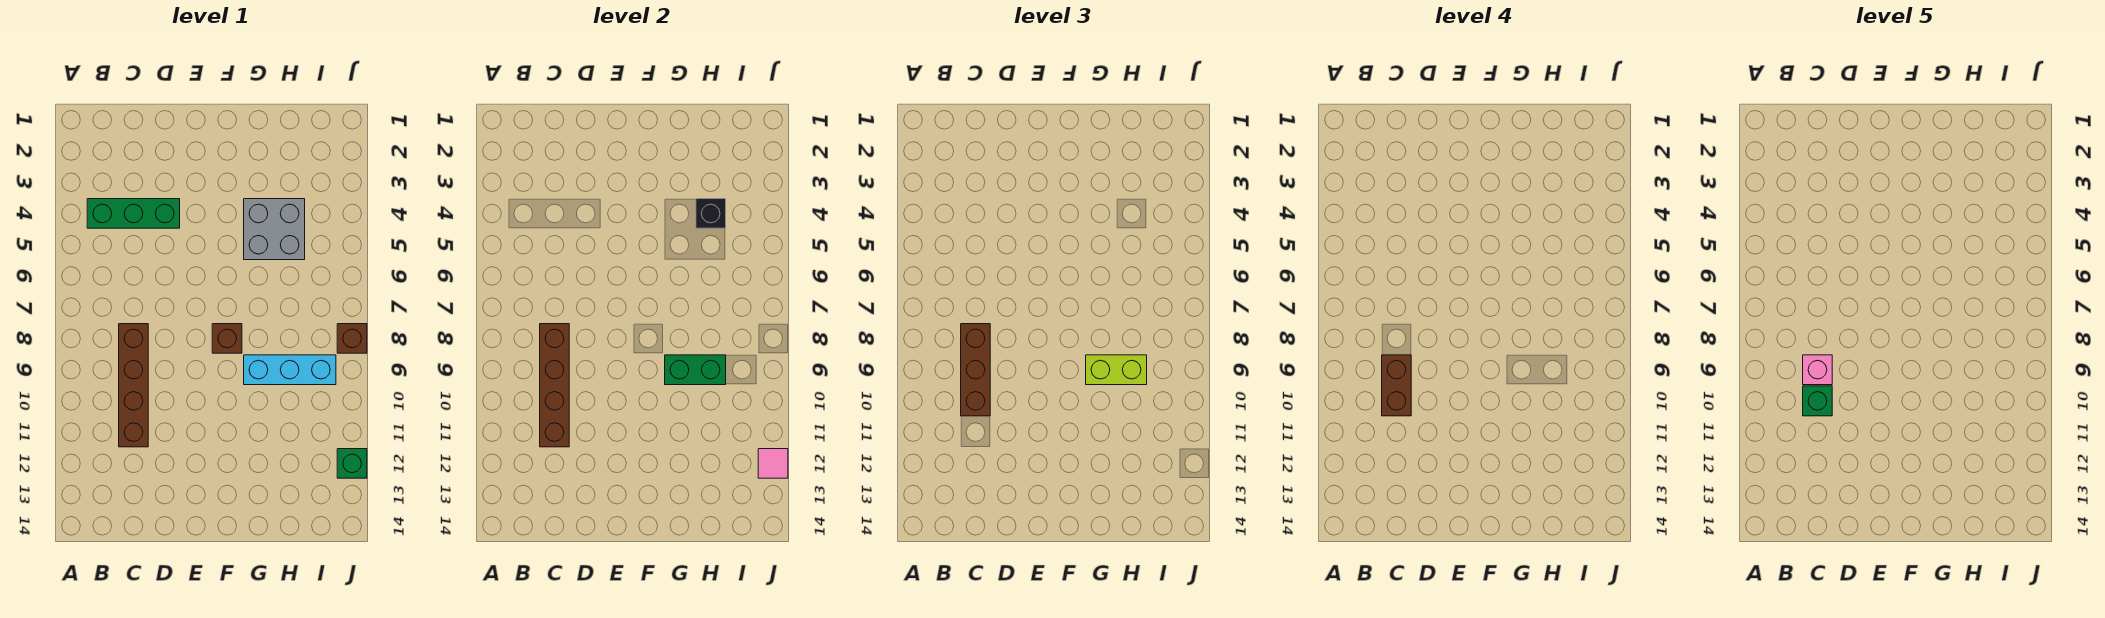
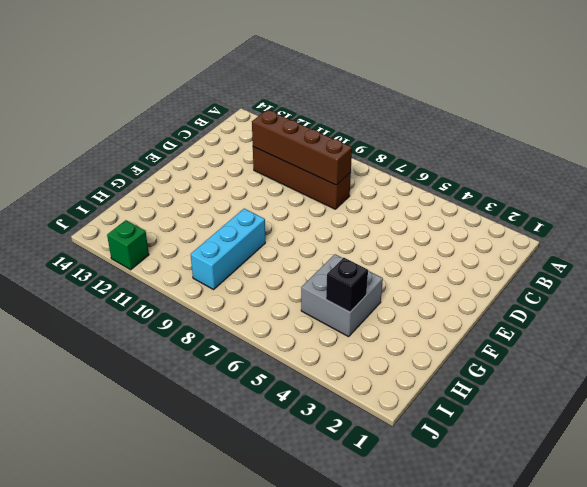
none -> green brick B4:D4 level 1
none -> brown brick F8 level 1
none -> brown brick J8 level 1

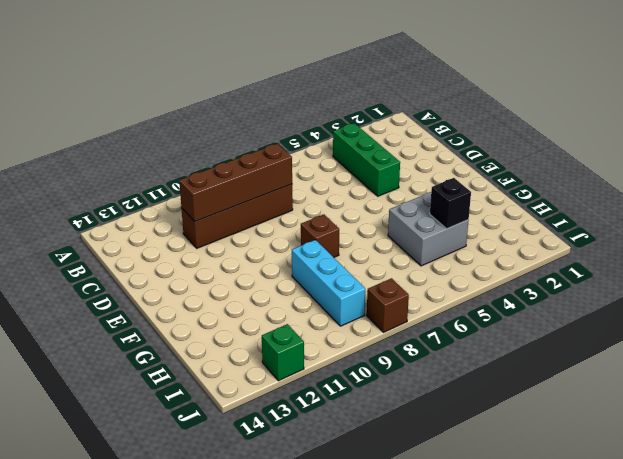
none -> green brick G9:H9 level 2
none -> pink tile J12 level 2
none -> brown brick C8:C10 level 3

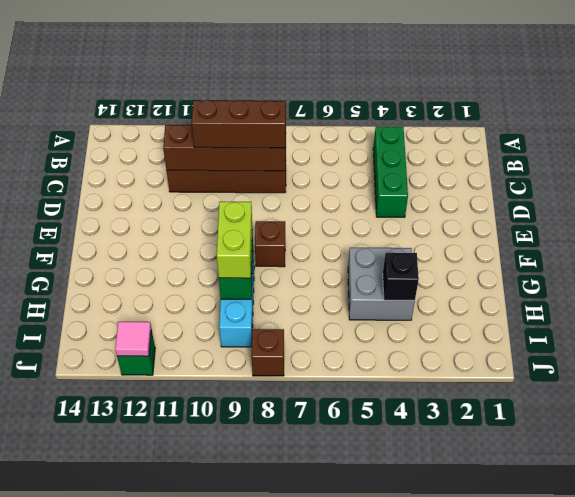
none -> brown brick C9:C10 level 4
none -> pink brick C9 level 5
none -> green brick C10 level 5

